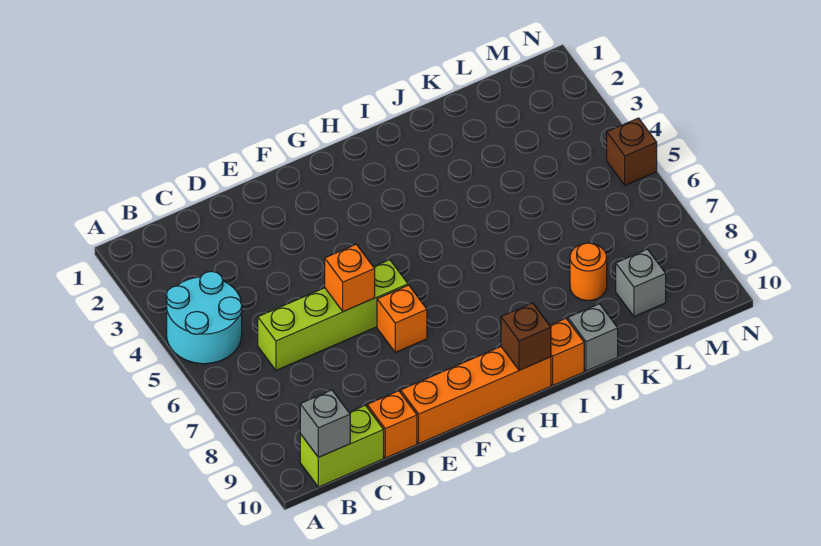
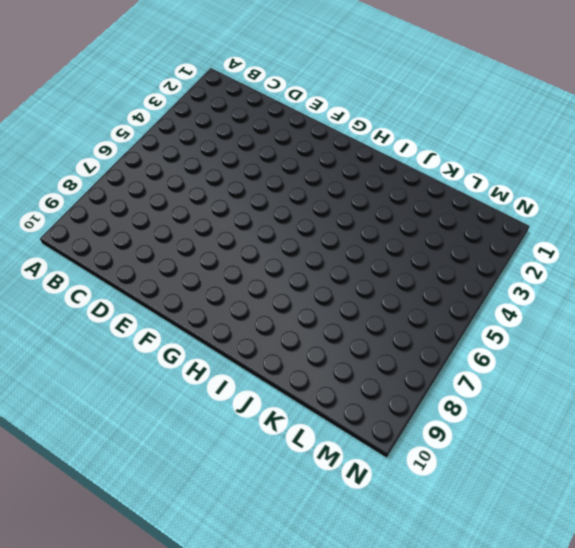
none -> cyan round brick A4:B5 level 1
none -> lime brick B10:C10 level 1
none -> lime brick C6:F6 level 1

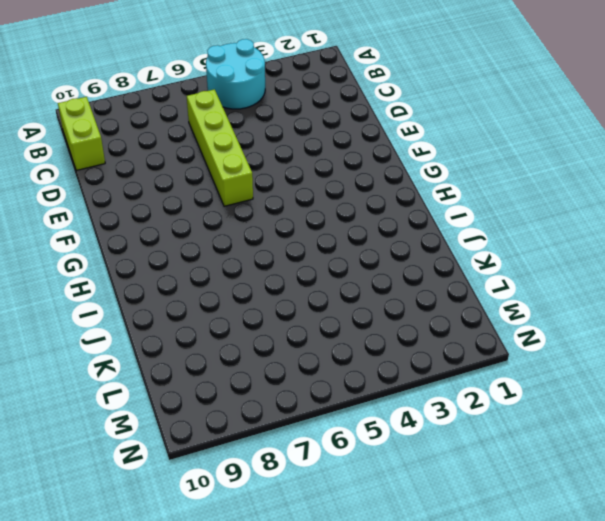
none -> orange brick D10 level 1
none -> orange brick E10:H10 level 1
none -> orange brick F7 level 1

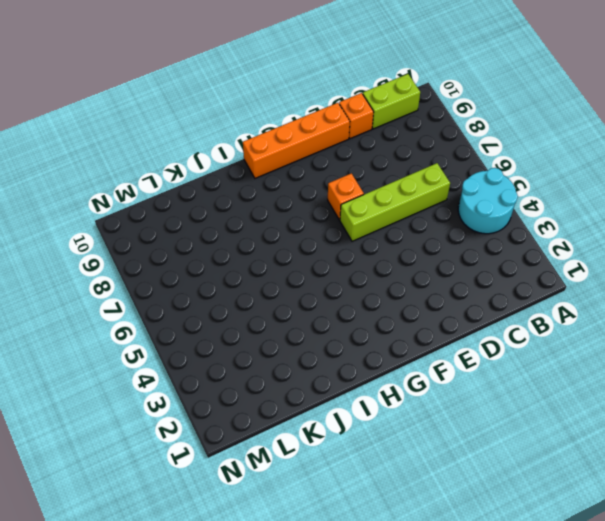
none -> orange brick I10 level 1
none -> grey brick J10 level 1
none -> orange round brick K8 level 1

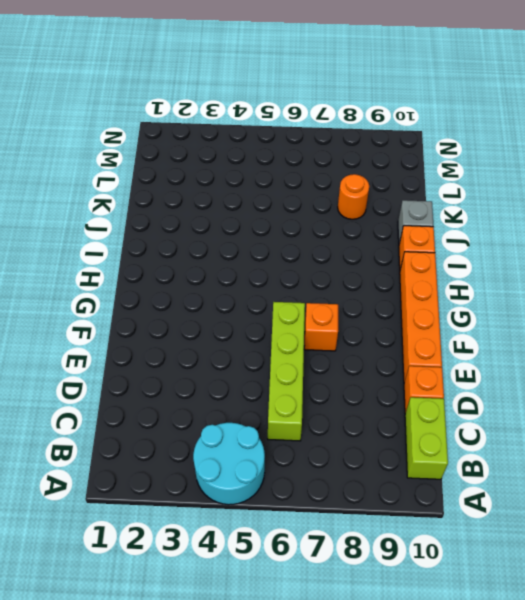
none -> grey brick L9 level 1
none -> brown brick N5 level 1
none -> grey brick B10 level 2

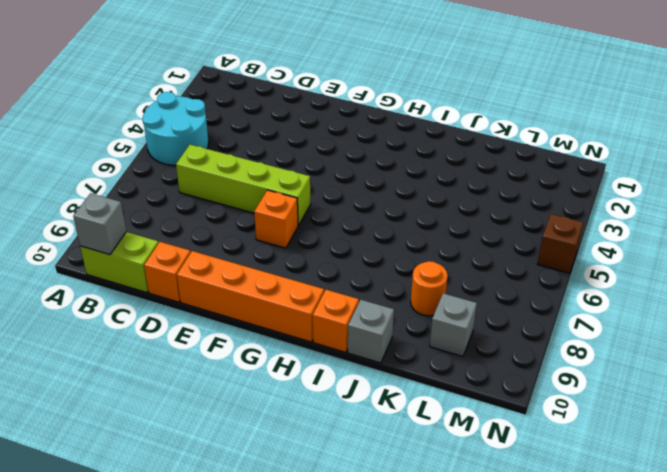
none -> orange brick E6 level 2
none -> brown brick H10 level 2

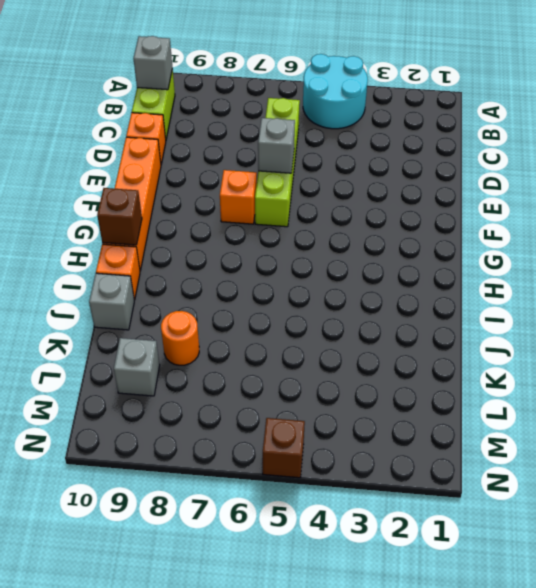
grey brick E6 level 2 -> orange brick E6 level 2

